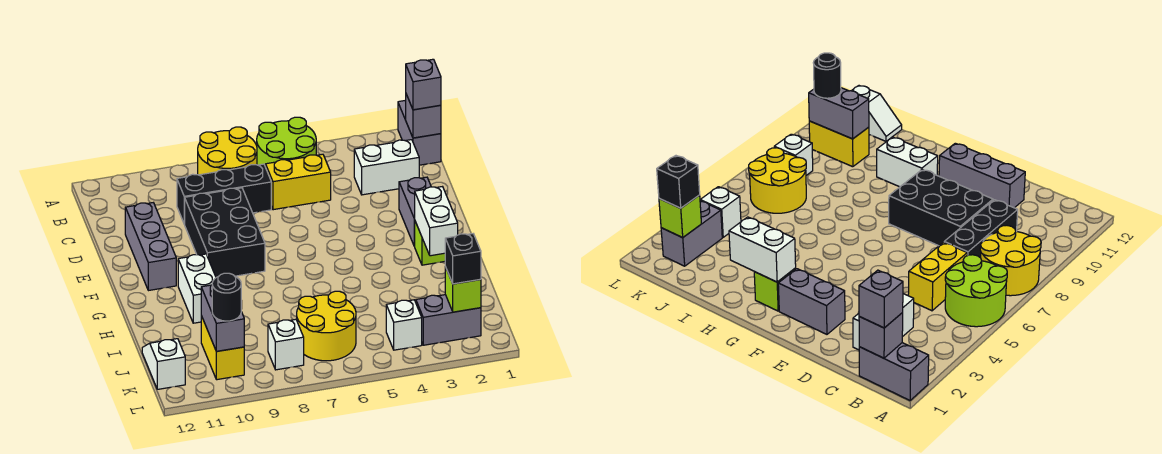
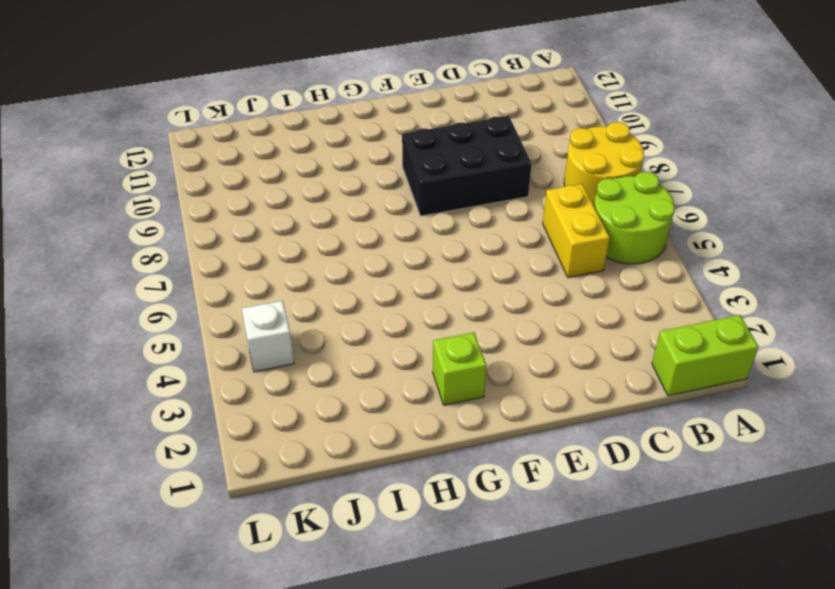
lime brick A1:B1 level 1 -> grey brick A1:B1 level 1
none -> white brick C2:C3 level 1
none -> black brick C7:C9 level 1
none -> grey brick D11:F11 level 1

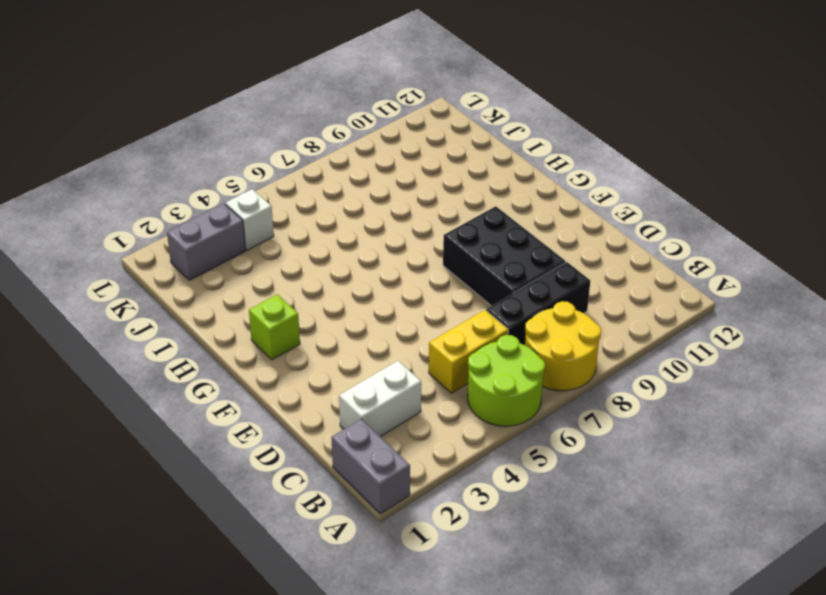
none -> grey brick D11:F11 level 1
none -> grey brick E2:F2 level 1
none -> white brick G10:H10 level 1

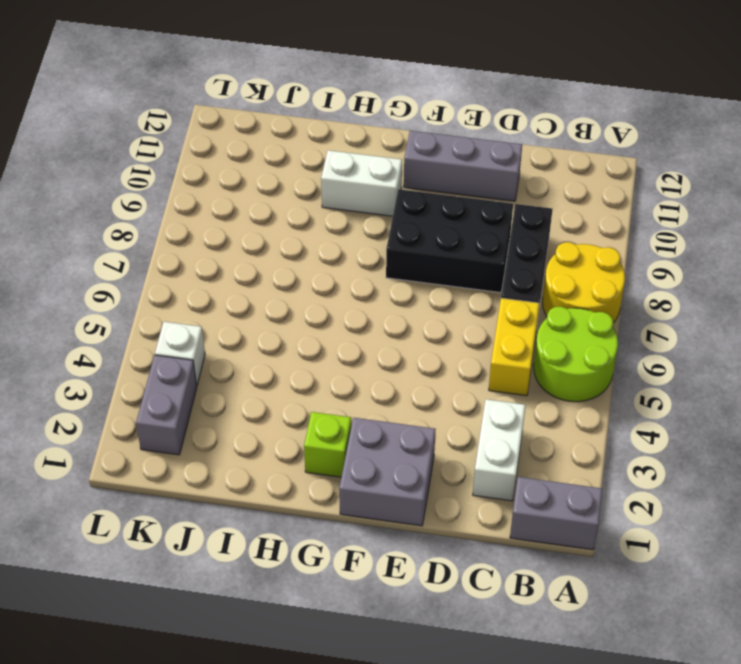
grey brick E1:F2 level 1 -> grey brick E2:F2 level 1
none -> yellow round brick J6:K7 level 1
none -> yellow brick J10:K10 level 1
none -> white slope J12:K12 level 1 top K

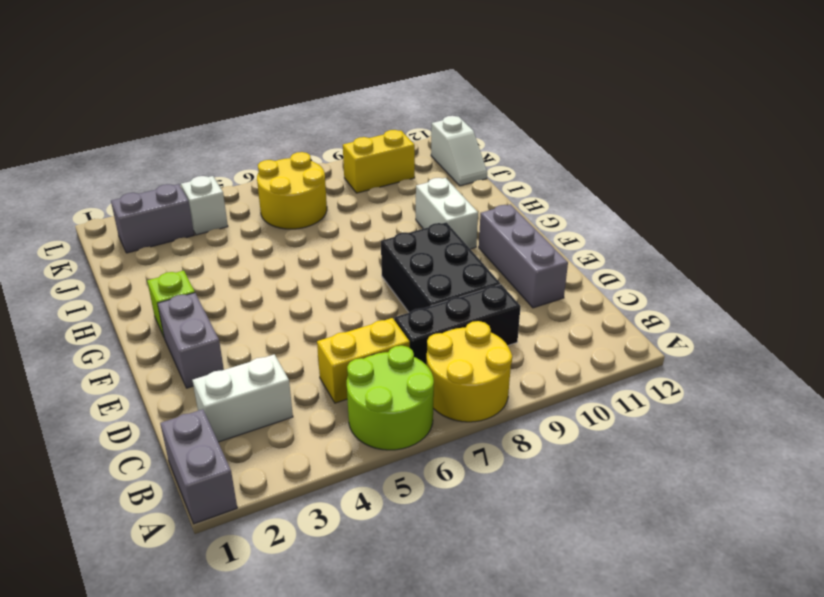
yellow brick K9:K10 level 1 -> yellow brick J10:K10 level 1
none -> white brick K8 level 1
none -> grey brick B1 level 2
none -> white brick G2:H2 level 2

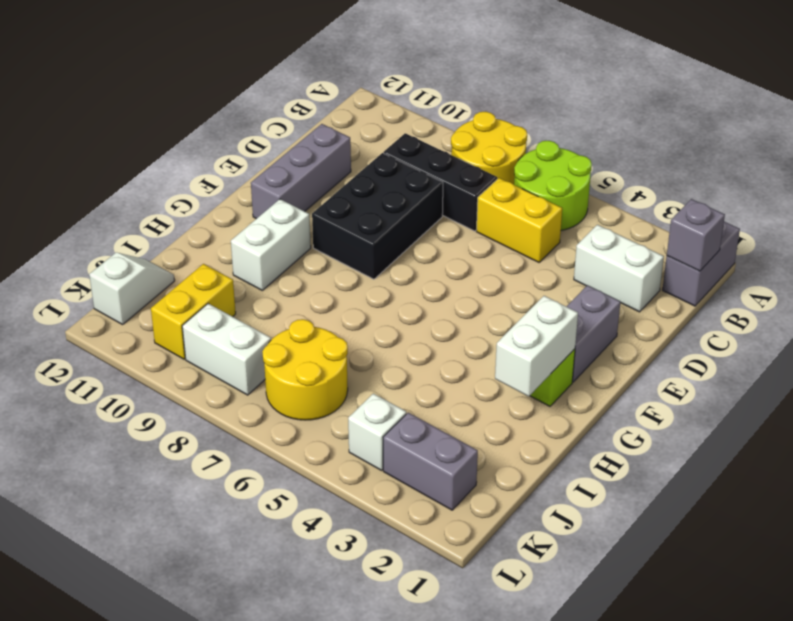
white brick K8:K9 level 1 -> white brick K8 level 1
none -> grey brick J10:K10 level 2
none -> lime brick K2 level 2
none -> grey brick B1 level 3

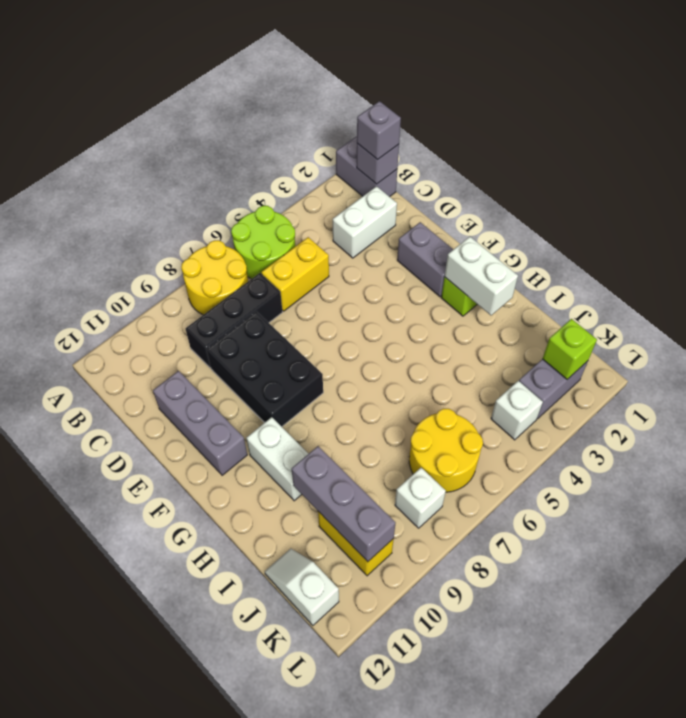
grey brick I10:K10 level 2 -> grey brick J10:K10 level 2
none -> black brick K2 level 3
none -> black round brick K10 level 3

